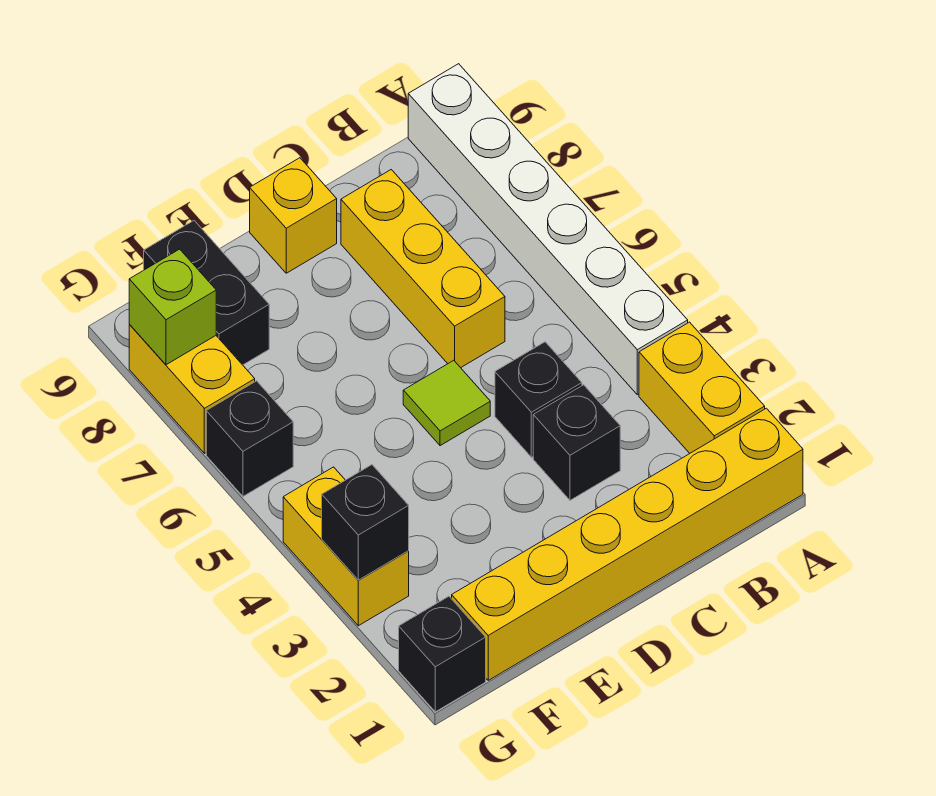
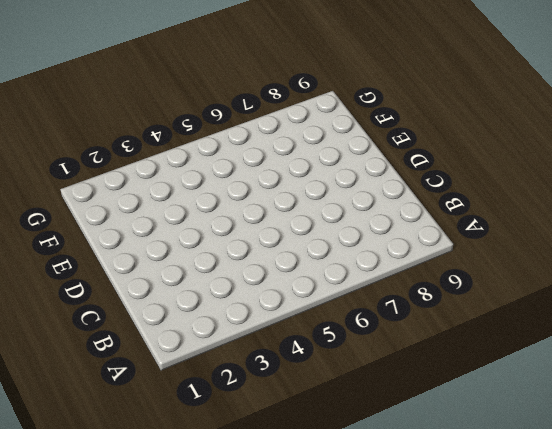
none -> yellow brick A1:F1 level 1
none -> yellow brick A2:A3 level 1
none -> white brick A4:A9 level 1

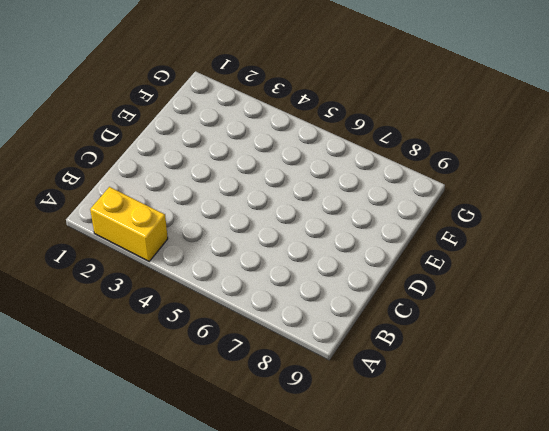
none -> yellow brick A1:F1 level 1
none -> white brick A4:A9 level 1
none -> black brick C3 level 1

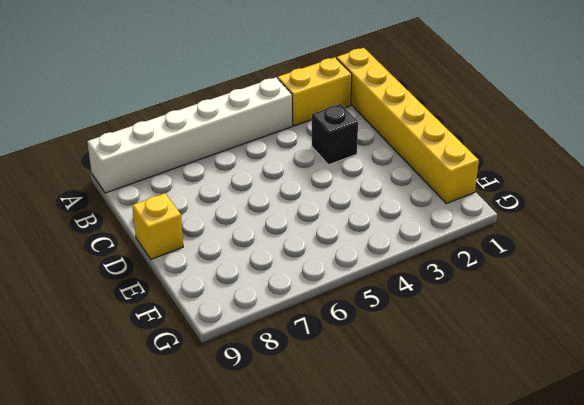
none -> black brick C4 level 1
none -> yellow brick C6:C8 level 1
none -> lime tile D5 level 1

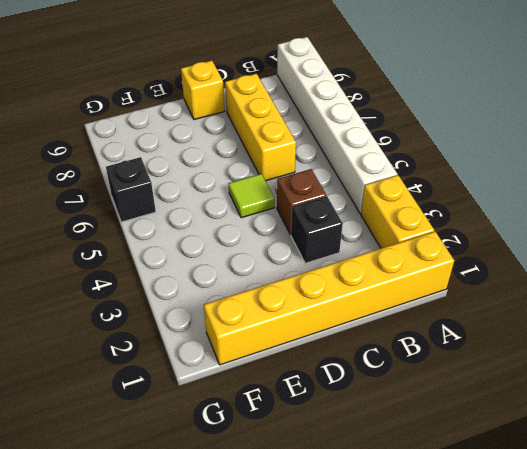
brown brick C4 level 1 -> black brick C4 level 1
none -> black brick F8:F9 level 1
none -> black brick G1 level 1
none -> yellow brick G3:G4 level 1

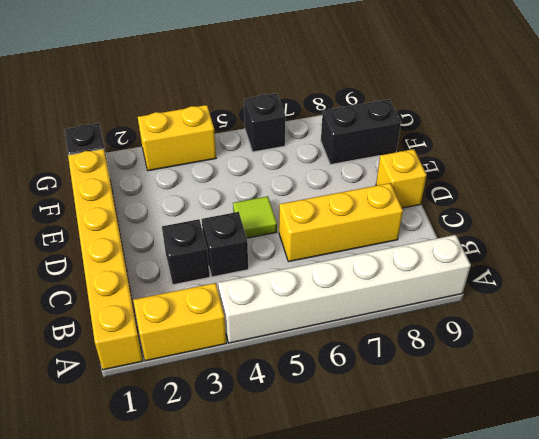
none -> yellow brick G7:G8 level 1
none -> black brick G3 level 2
none -> lime brick G8 level 2

